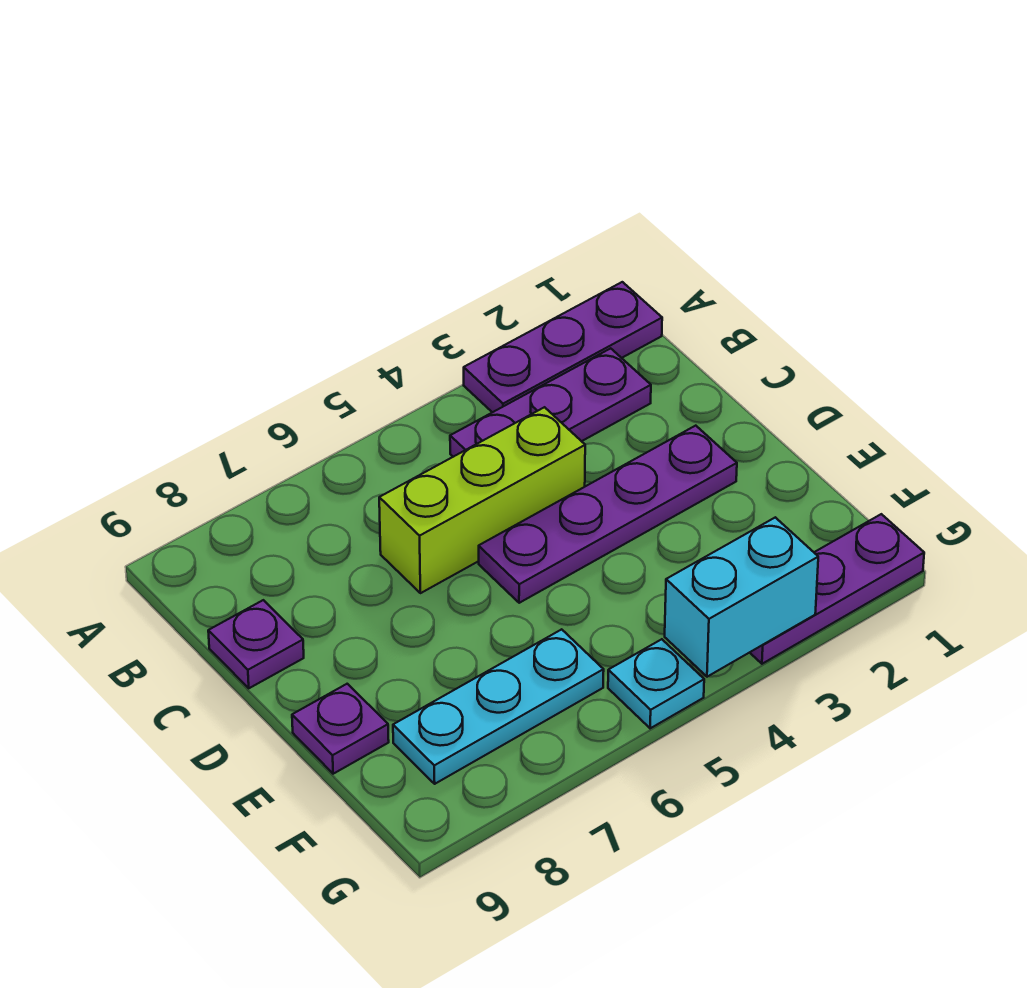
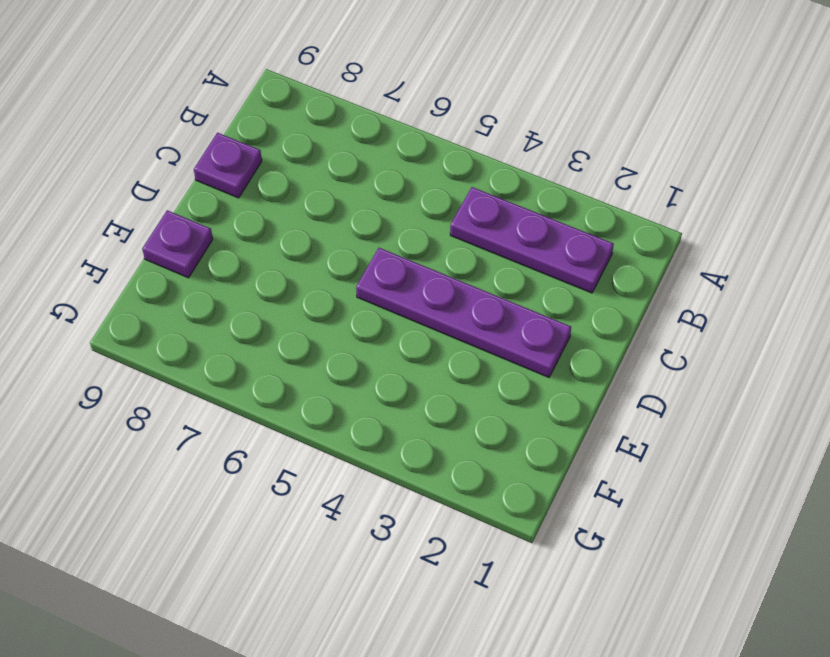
none -> purple plate A1:A3 level 1
none -> lime brick C4:C6 level 1

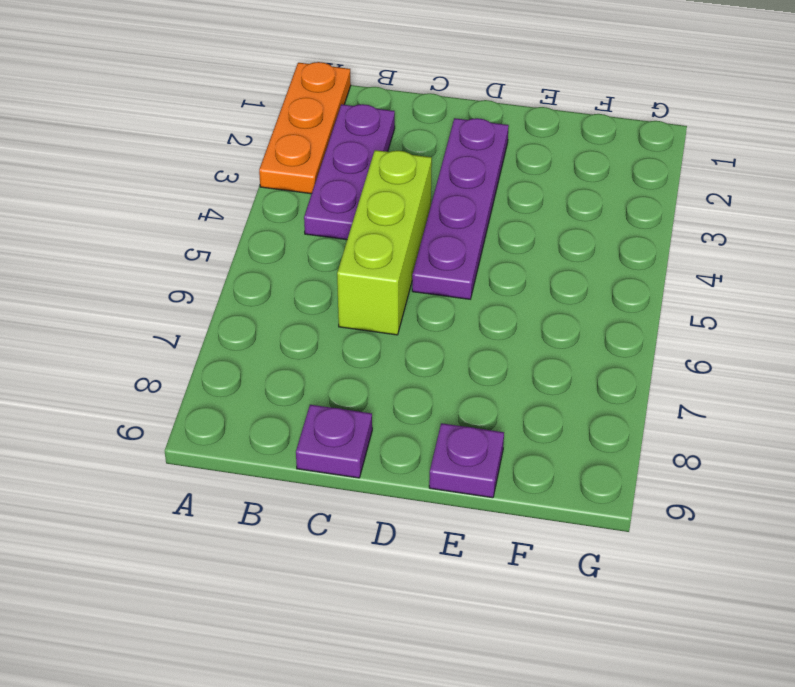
orange plate A1:A3 level 1 -> purple plate A1:A3 level 1
none -> cyan plate F6:F8 level 1
none -> purple plate G1:G3 level 1

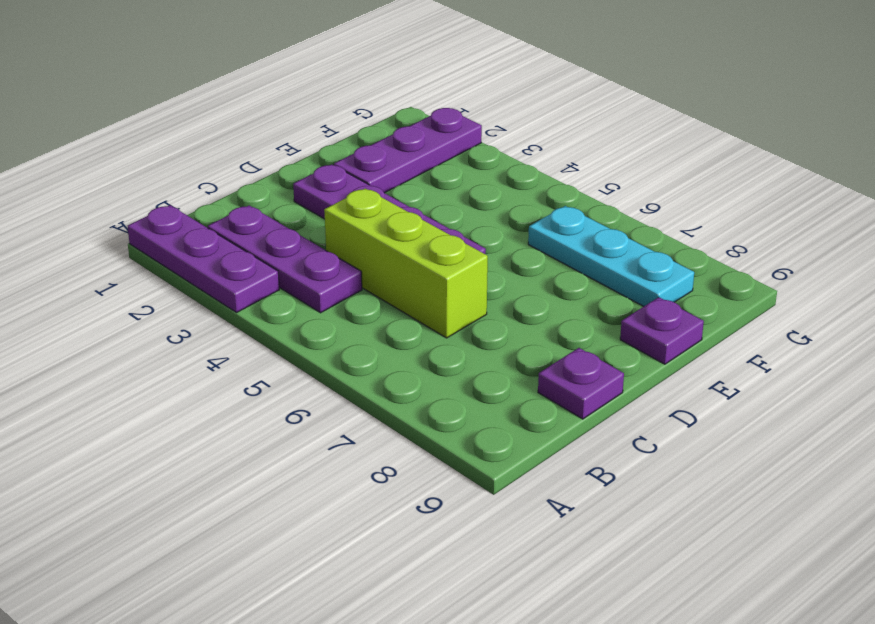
purple plate E2:G2 level 1 -> purple plate G1:G3 level 1
none -> cyan plate G5 level 1
none -> cyan brick G3:G4 level 2

